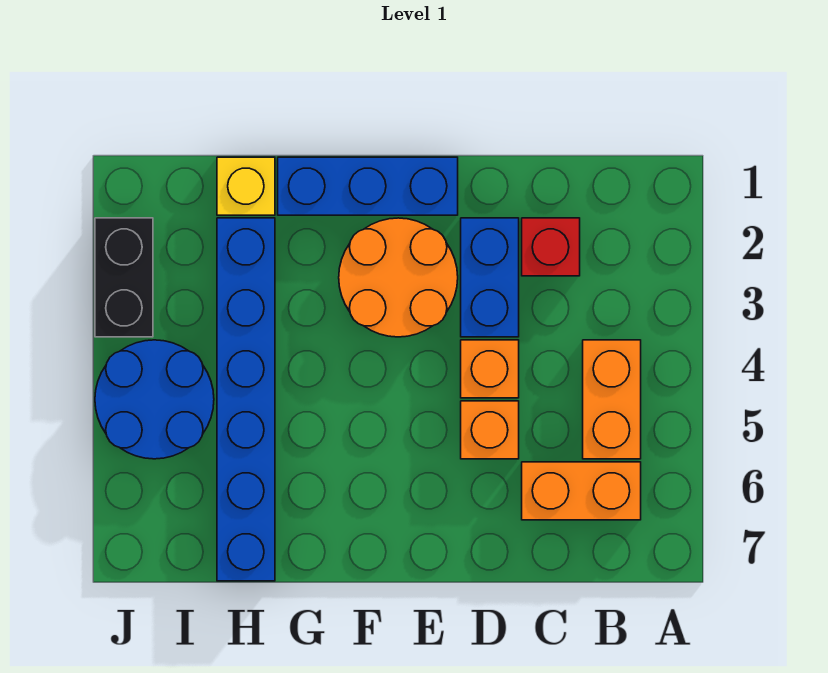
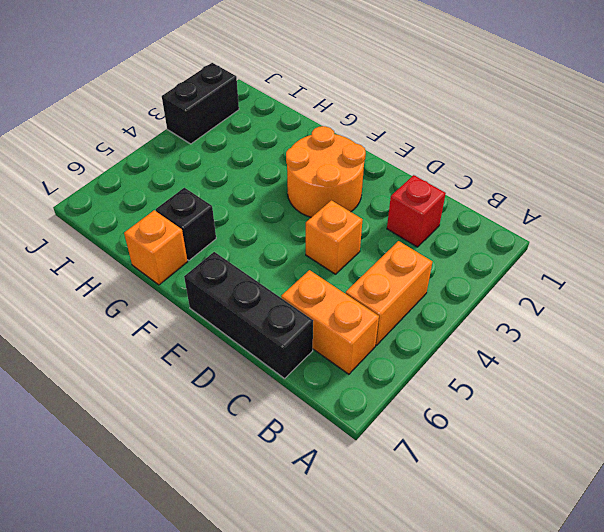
black brick C7:E7 level 1 -> none
black brick G6 level 1 -> none
orange brick G7 level 1 -> orange brick D5 level 1
none -> blue brick D2:D3 level 1
none -> blue brick E1:G1 level 1
none -> yellow brick H1 level 1

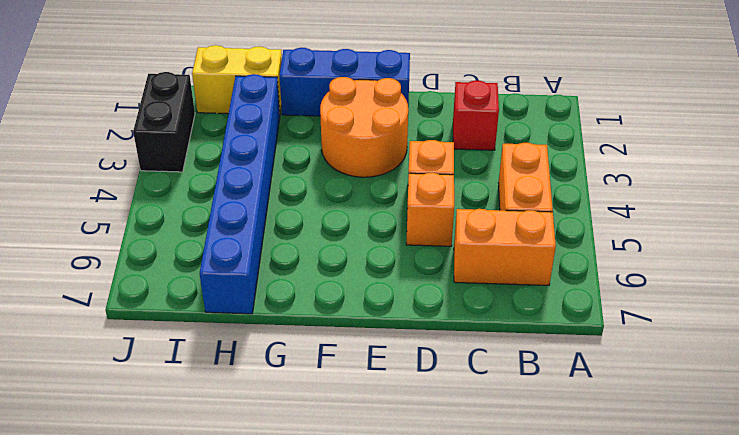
yellow brick H1:I1 level 1 -> yellow brick H1 level 1
none -> blue brick D2:D3 level 1
none -> blue round brick I4:J5 level 1

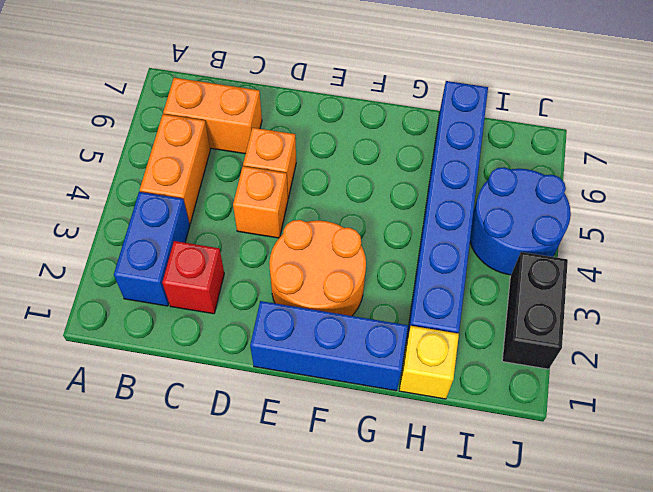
blue brick B2:B3 level 1 -> blue brick D2:D3 level 1

